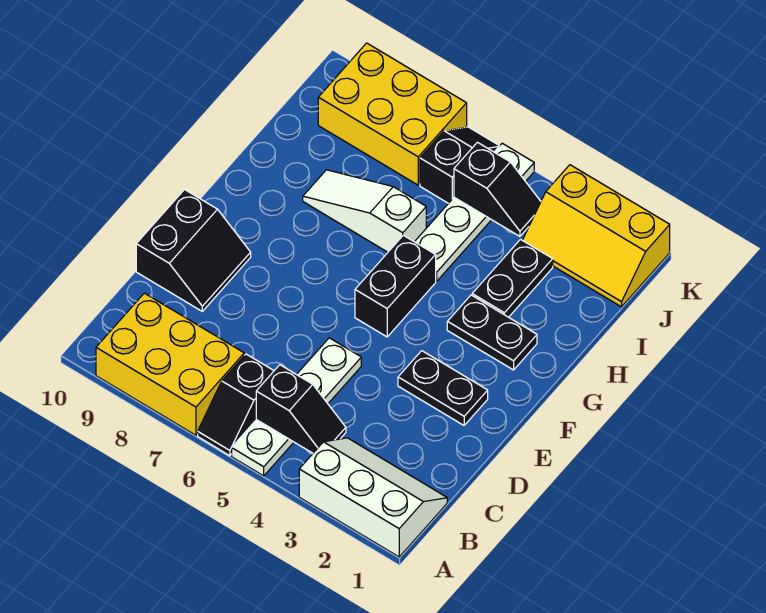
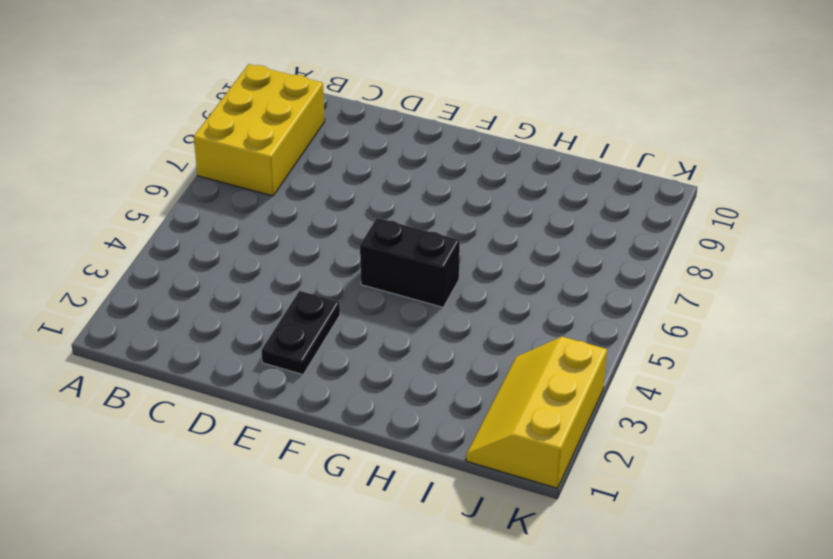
none -> white slope A1:B3 level 1 top A
none -> white plate A5:D5 level 1
none -> black slope A6:B6 level 1 top B

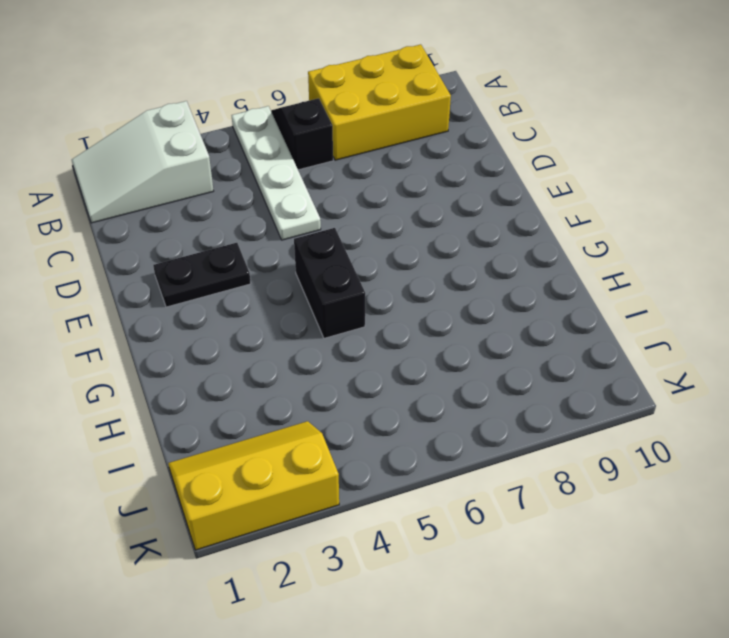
white slope A1:B3 level 1 top 3 -> white slope A1:B3 level 1 top A
none -> black slope D9:E10 level 1 top 10
none -> black plate G2:G3 level 1
none -> black plate H3:I3 level 1

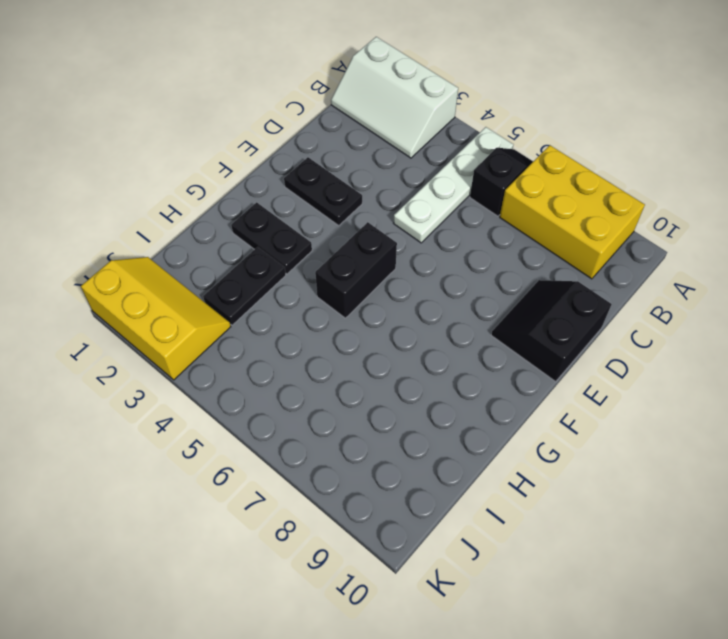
none -> white plate H5:K5 level 1
none -> white slope H6:H8 level 1 top 6
none -> black slope J6:K6 level 1 top J

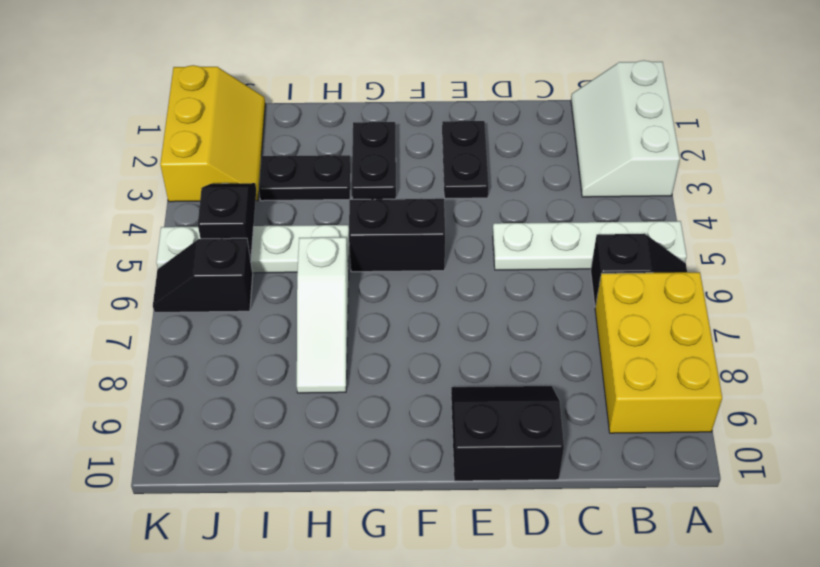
none -> yellow brick J7:K9 level 1
none -> black slope B4:B5 level 2 top 5

